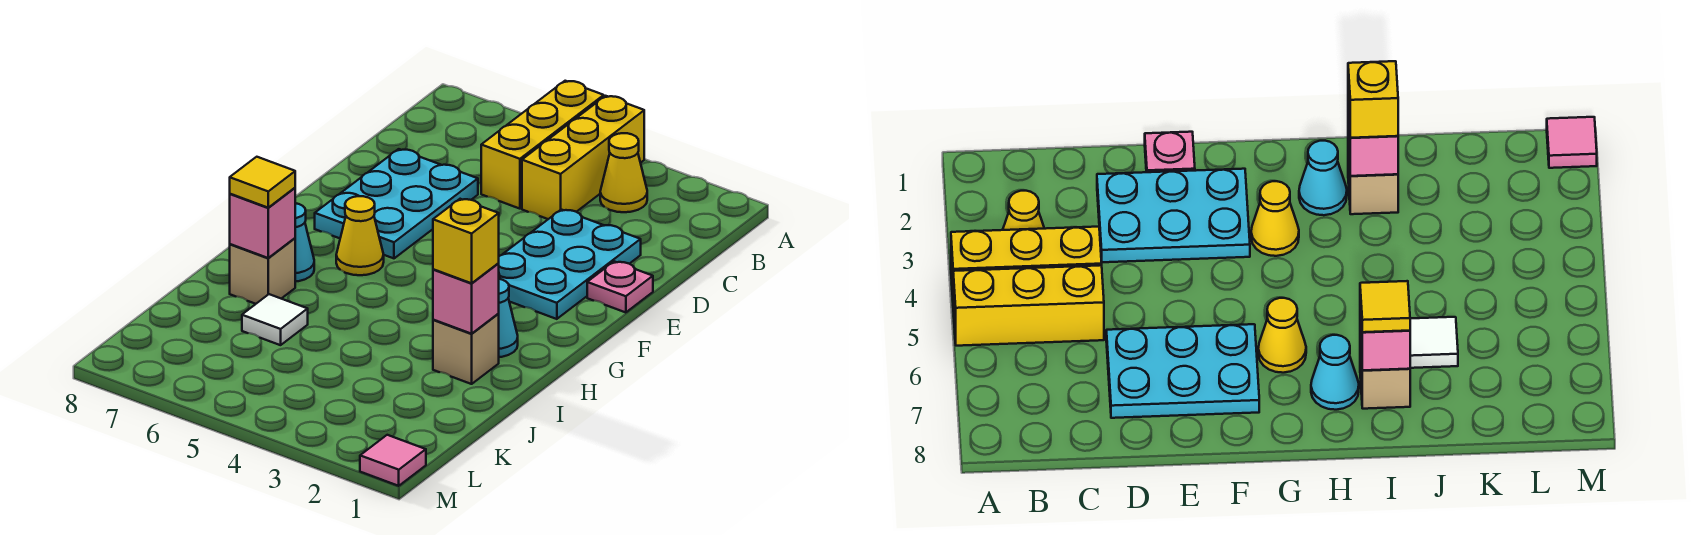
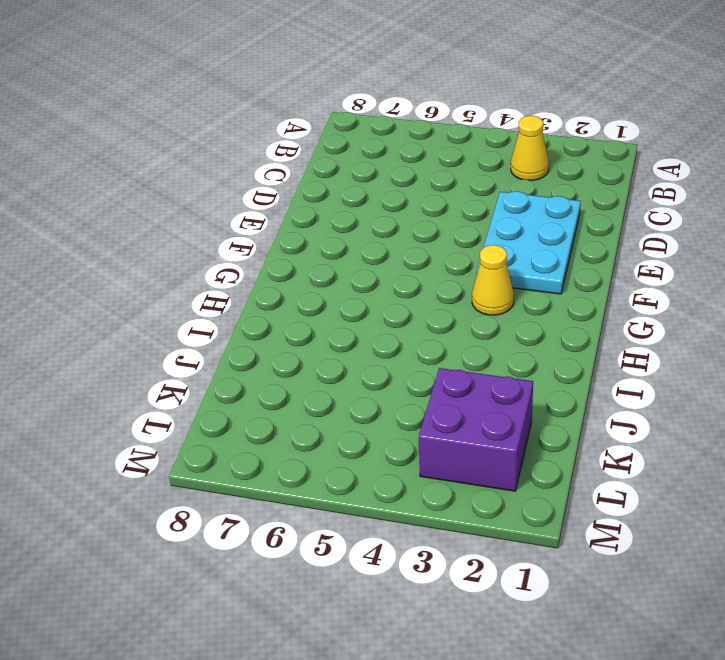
purple brick K2:L3 level 1 -> none
none -> yellow brick A4:C4 level 1
none -> yellow brick A5:C5 level 1
none -> cyan plate D6:F7 level 1

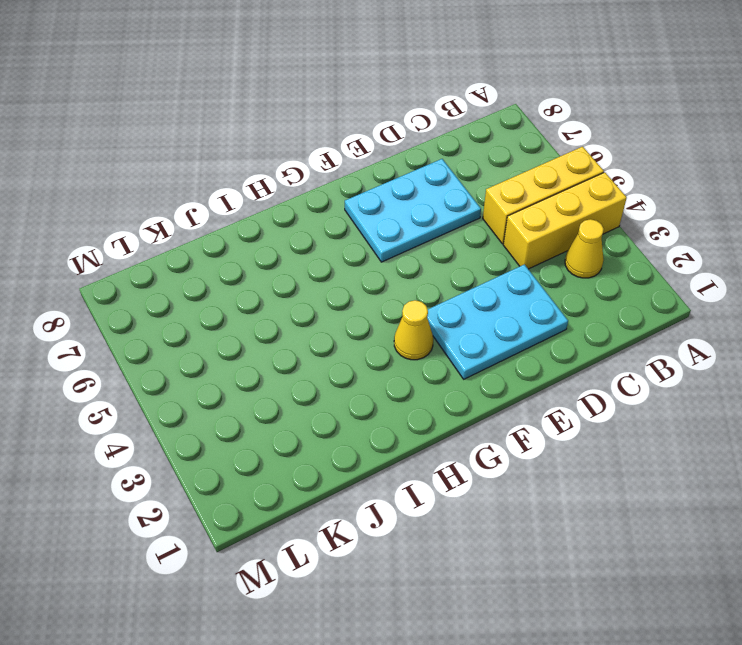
none -> pink plate E1 level 1
none -> yellow cone G6 level 1
none -> cyan cone H2 level 1

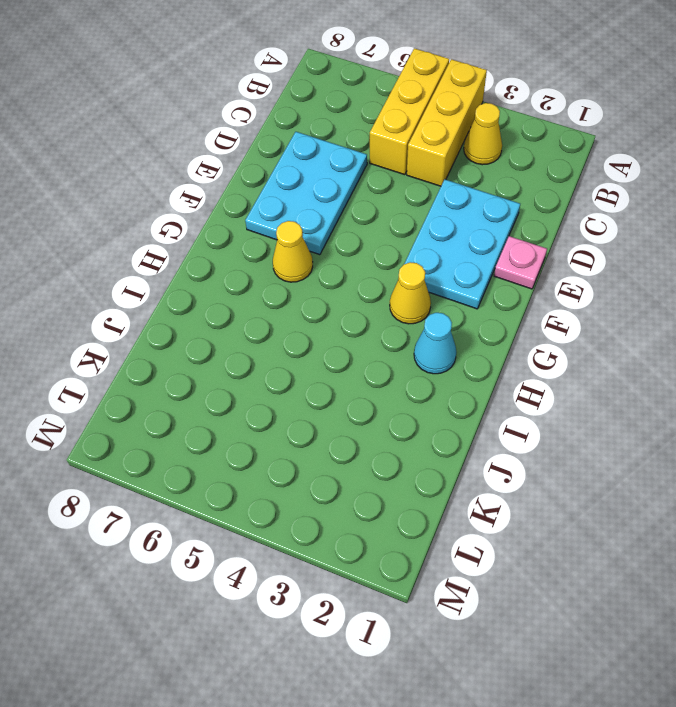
none -> cyan cone H7 level 1
none -> tan brick I2 level 1
none -> tan brick I7 level 1

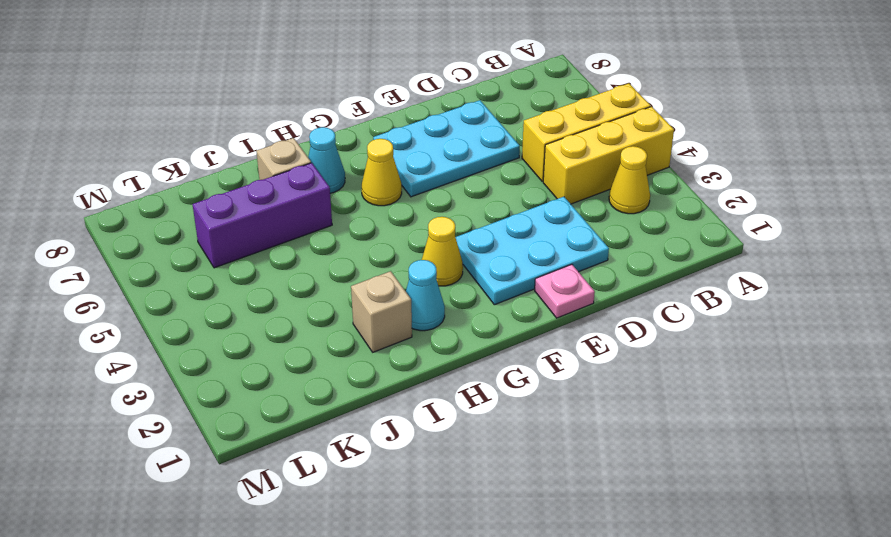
purple brick I6:K6 level 1 -> white tile J6 level 1
none -> pink tile M1 level 1
none -> pink brick I2 level 2
none -> pink brick I7 level 2

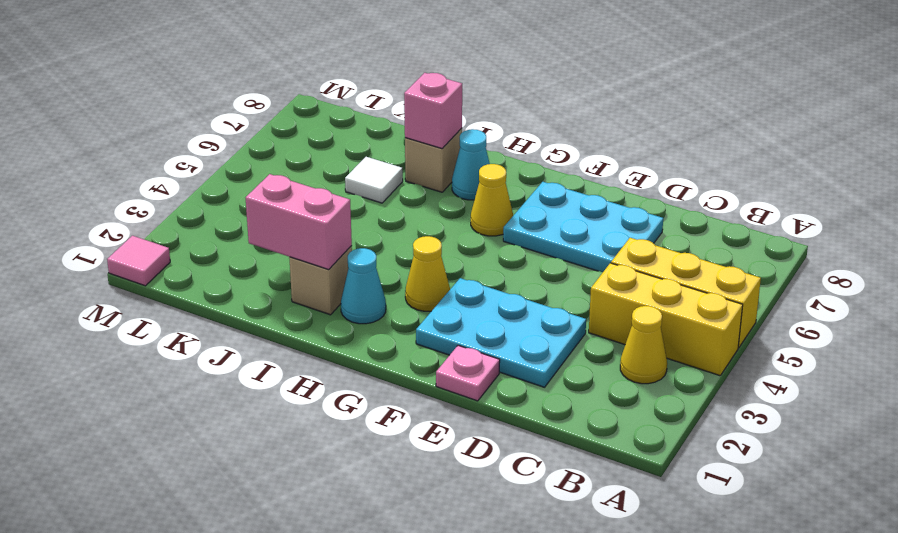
pink brick I2:J2 level 2 -> pink brick I2 level 2
none -> yellow brick I2 level 3
none -> yellow tile I7 level 3

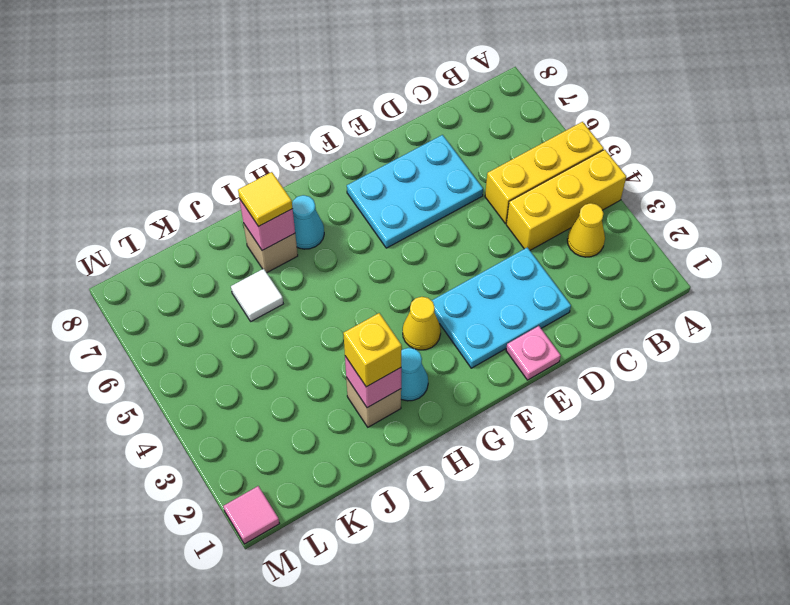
none -> yellow cone G6 level 1

